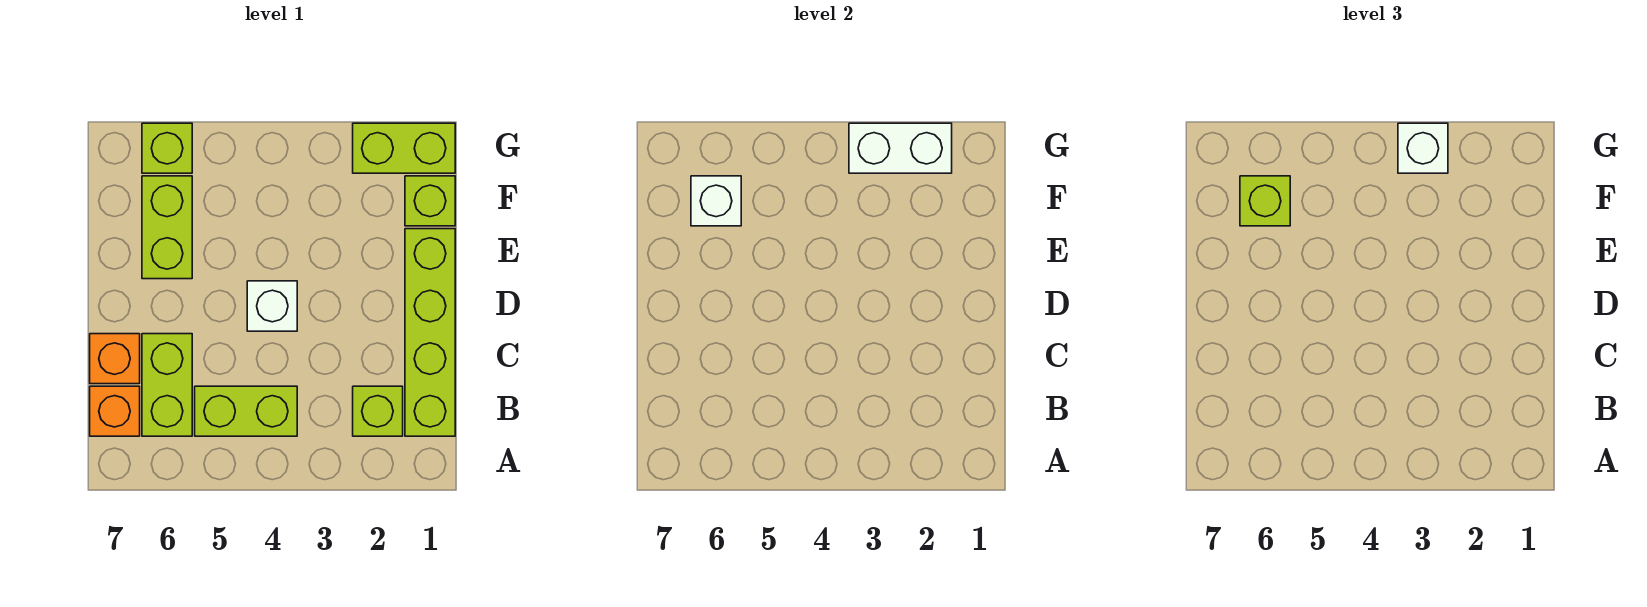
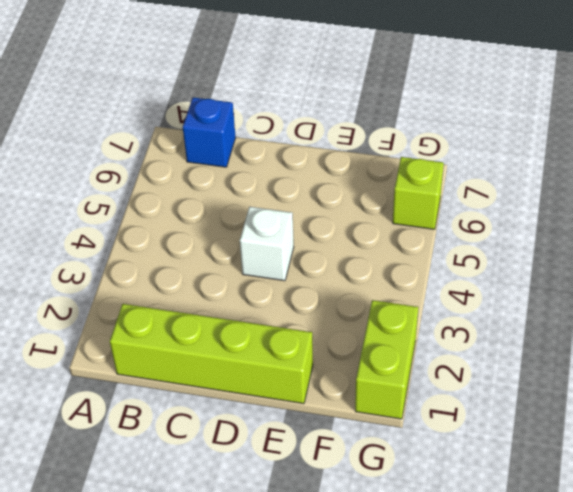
blue brick B7 level 1 -> orange brick B7 level 1
none -> lime brick B2 level 1
none -> lime brick B4:B5 level 1
none -> lime brick B6:C6 level 1

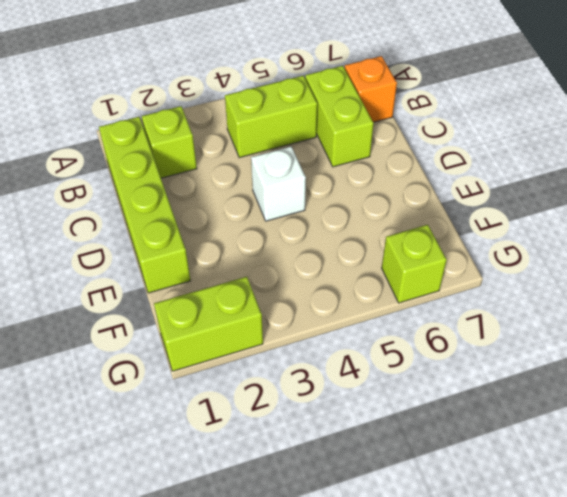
none -> orange brick C7 level 1
none -> lime brick E6:F6 level 1
none -> lime brick F1 level 1

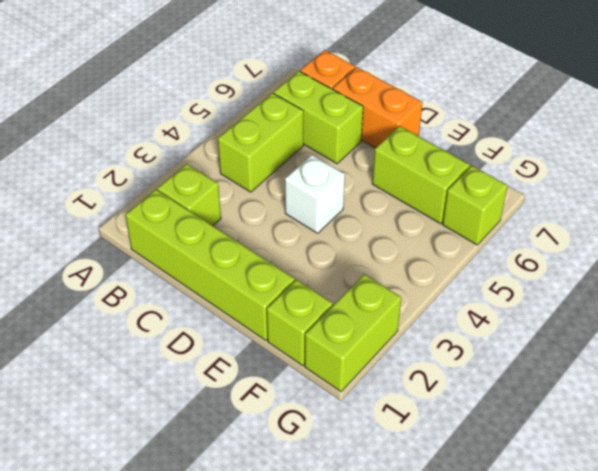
orange brick C7:D7 level 1 -> orange brick C7 level 1
none -> white brick F6 level 2
none -> white brick G2:G3 level 2
none -> lime brick F6 level 3

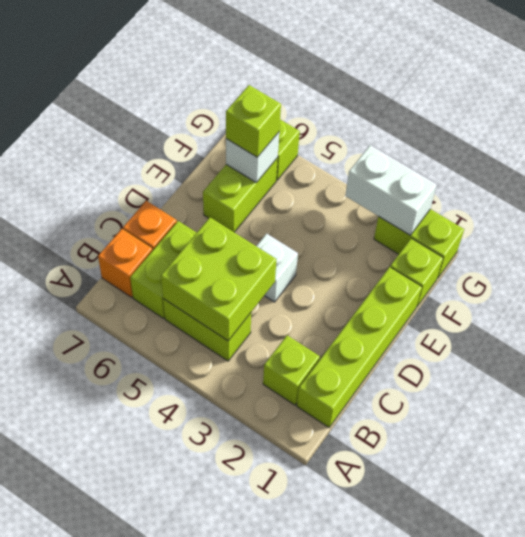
lime brick B4:C5 level 2 -> none
none -> white brick G3 level 3

